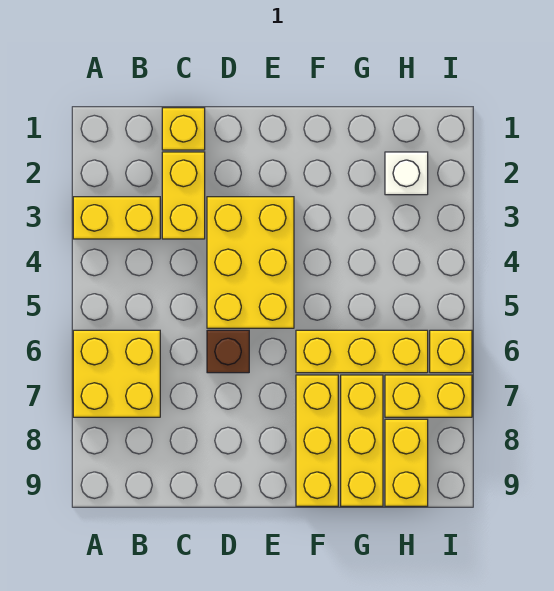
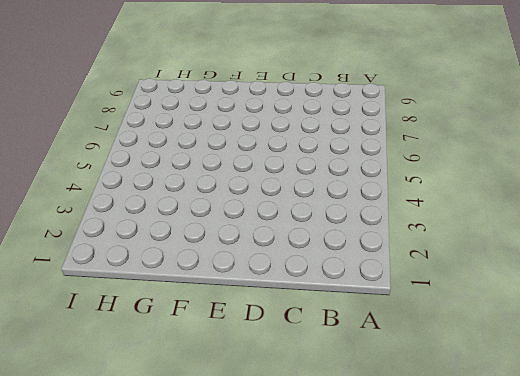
none -> yellow brick A3:B3 level 1
none -> yellow brick A6:B7 level 1
none -> yellow brick C1 level 1

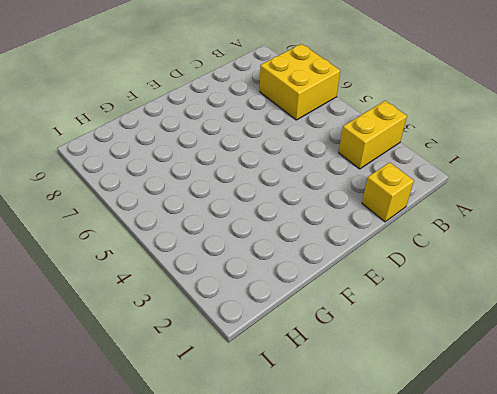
none -> yellow brick C2:C3 level 1
none -> yellow brick D3:E5 level 1
none -> brown brick D6 level 1

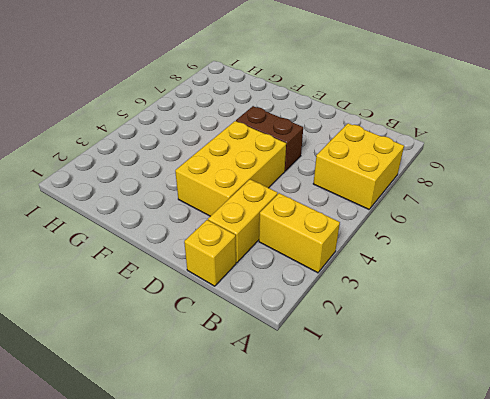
brown brick D6:E6 level 1 -> brown brick D6 level 1
none -> yellow brick F6:H6 level 1
none -> yellow brick F7:F9 level 1
none -> yellow brick G7:G9 level 1

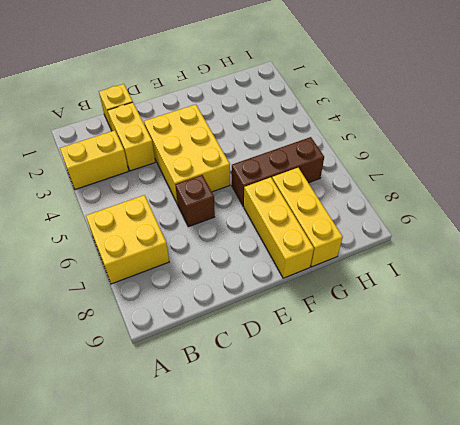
brown brick F6:H6 level 1 -> yellow brick F6:H6 level 1
none -> white brick H2 level 1
none -> yellow brick H7:I7 level 1
none -> yellow brick H8:H9 level 1

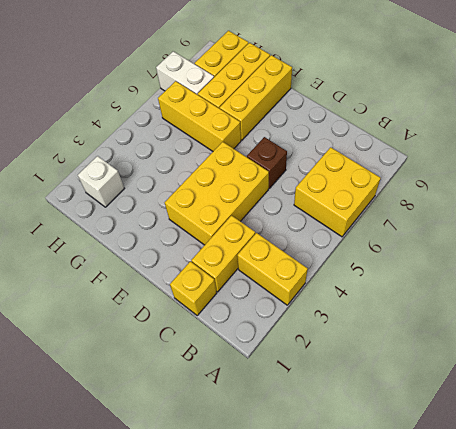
white brick H7:I7 level 1 -> yellow brick H7:I7 level 1
none -> yellow brick I6 level 1

